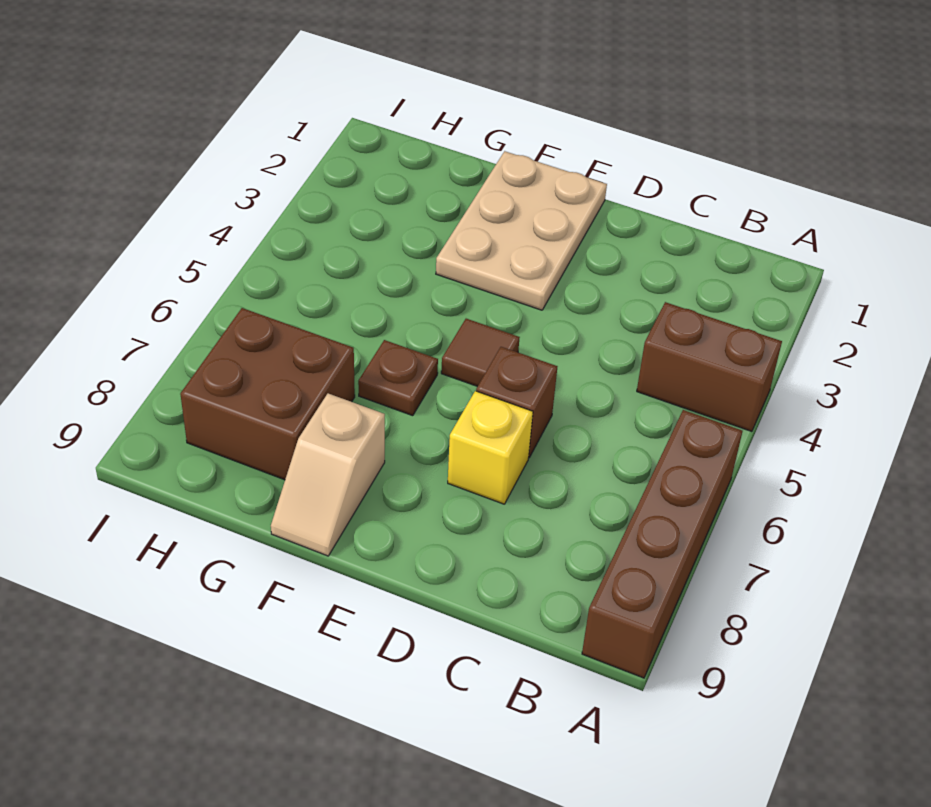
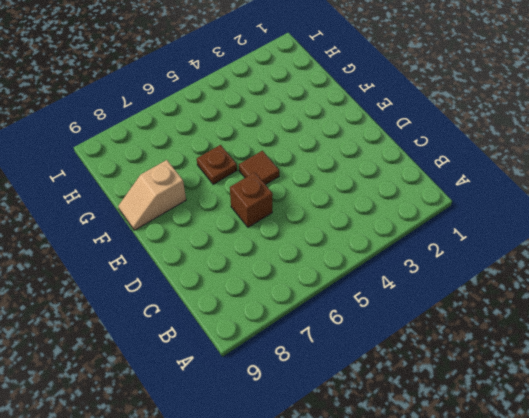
none -> brown brick A4:B4 level 1
none -> brown brick A6:A9 level 1

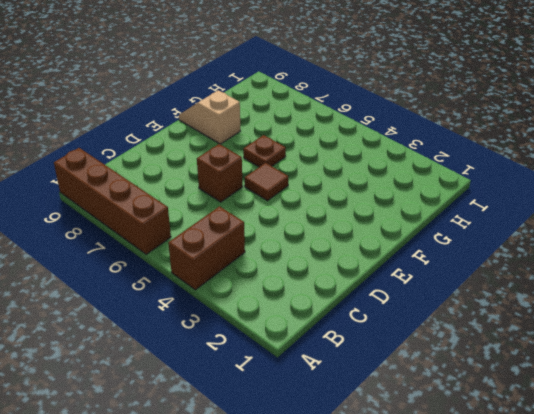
none -> yellow brick D7 level 1
none -> tan plate E1:F3 level 1

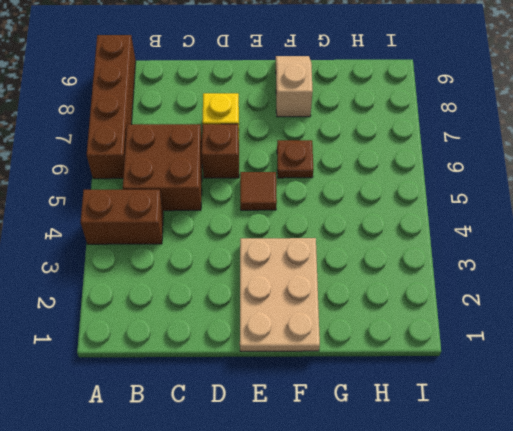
brown brick B5:C6 level 1 -> brown brick G7:H8 level 1

